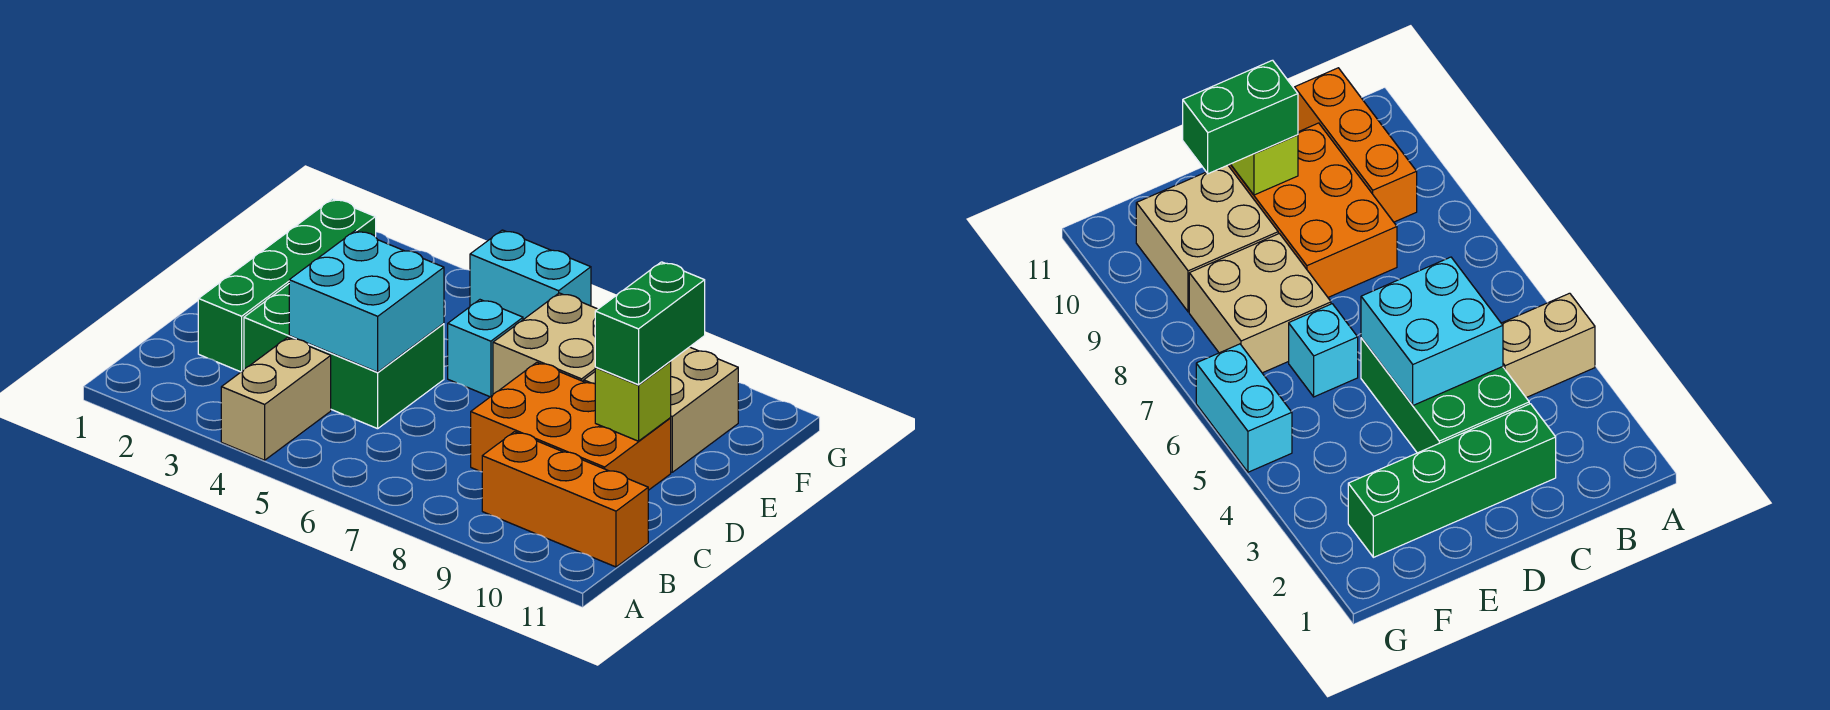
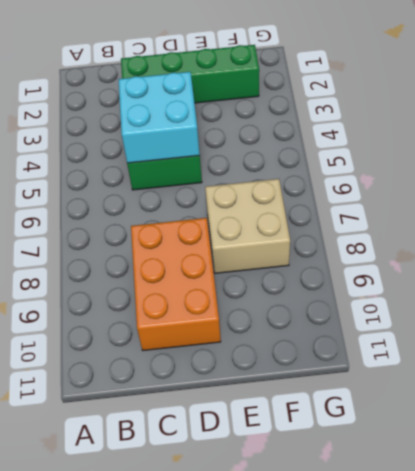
none -> tan brick A4:B4 level 1
none -> orange brick B9:B11 level 1
none -> cyan brick E6 level 1

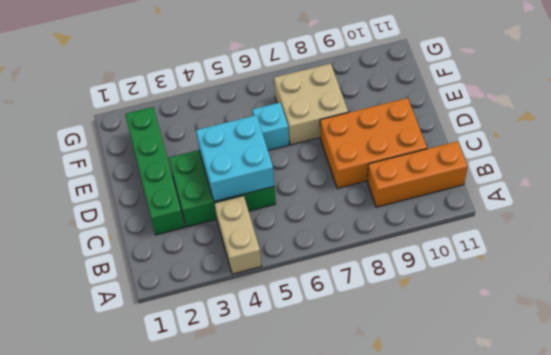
none -> tan brick E9:F10 level 1
none -> cyan brick G5:G6 level 1
none -> lime brick D10 level 2

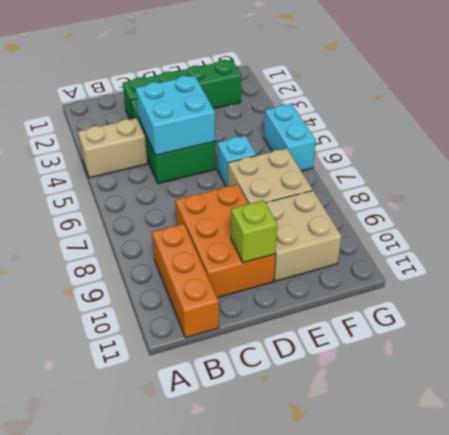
none -> green brick D10:E10 level 3

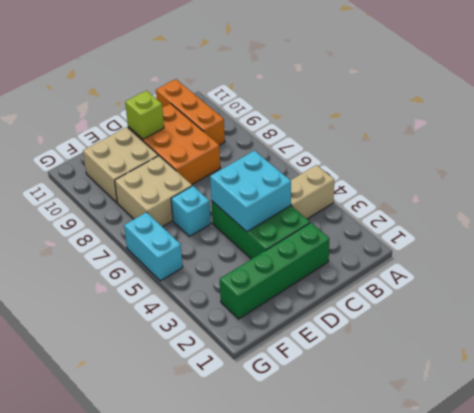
none -> green brick D10:E10 level 3

